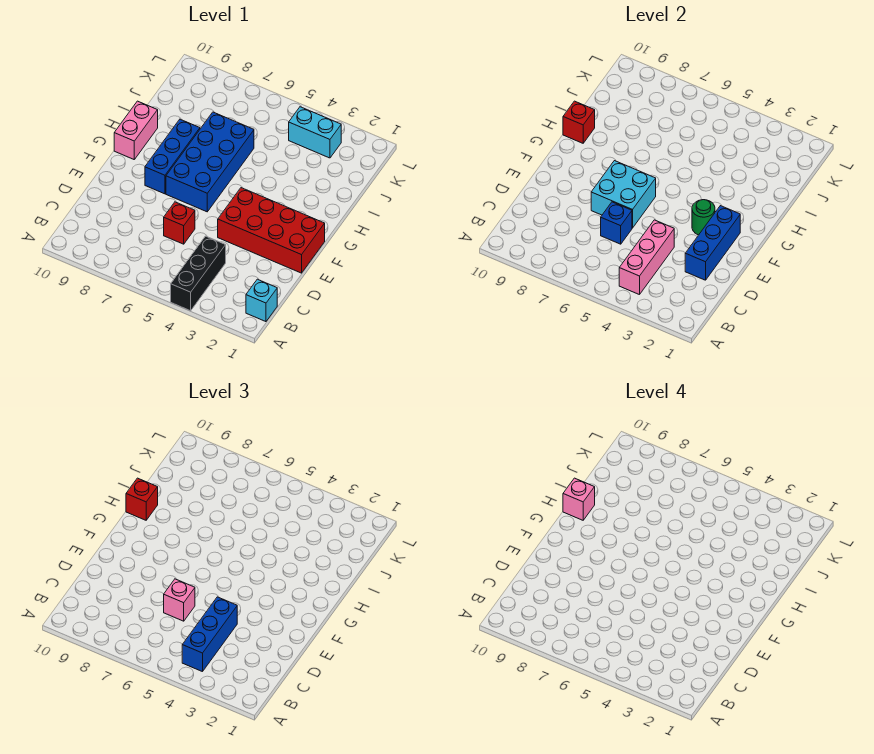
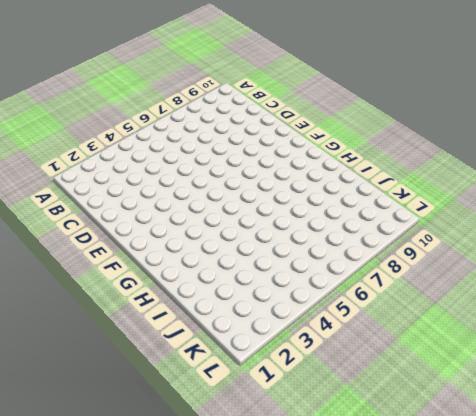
none -> black brick A4:C4 level 1
none -> cyan brick B1 level 1
none -> red brick D6 level 1

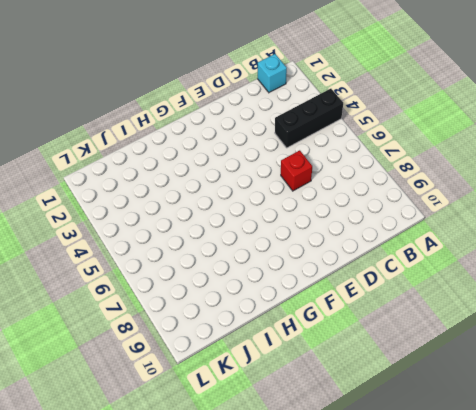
none -> red brick E1:F4 level 1
none -> blue brick F6:I7 level 1
none -> blue brick F8:H8 level 1

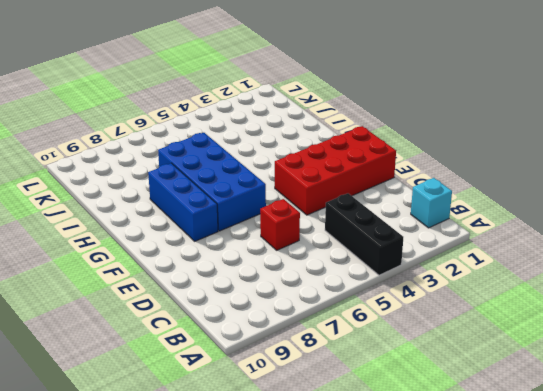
none -> pink brick G10:H10 level 1
none -> cyan brick K3:K4 level 1
none -> pink brick B4:D4 level 2

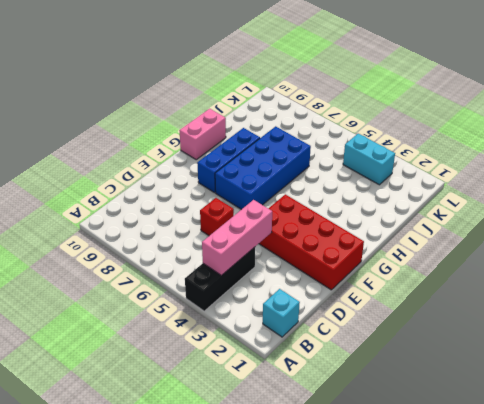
none -> blue brick D2:F2 level 2
none -> blue brick D6 level 2
none -> cyan brick E6:F7 level 2

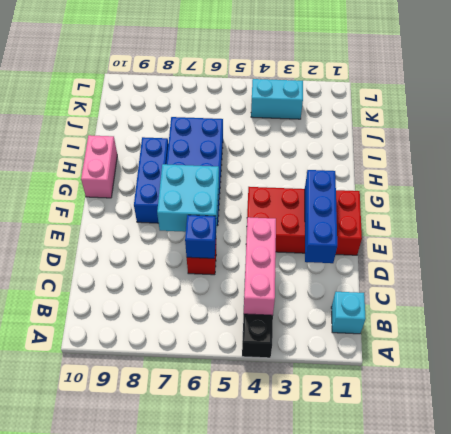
none -> green round brick F3 level 2
none -> red brick H10 level 2
none -> blue brick B4:D4 level 3

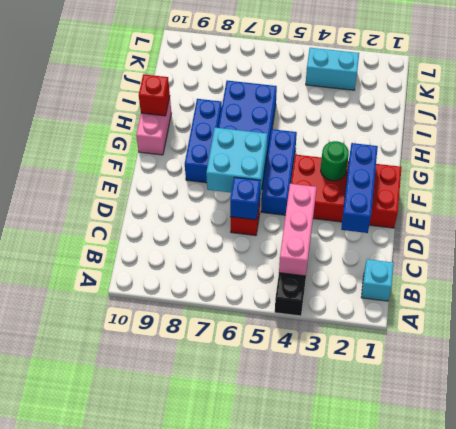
blue brick E5:G5 level 1 -> blue brick B4:D4 level 3
none -> pink brick D6 level 3
none -> red brick H10 level 3
none -> pink brick H10 level 4

